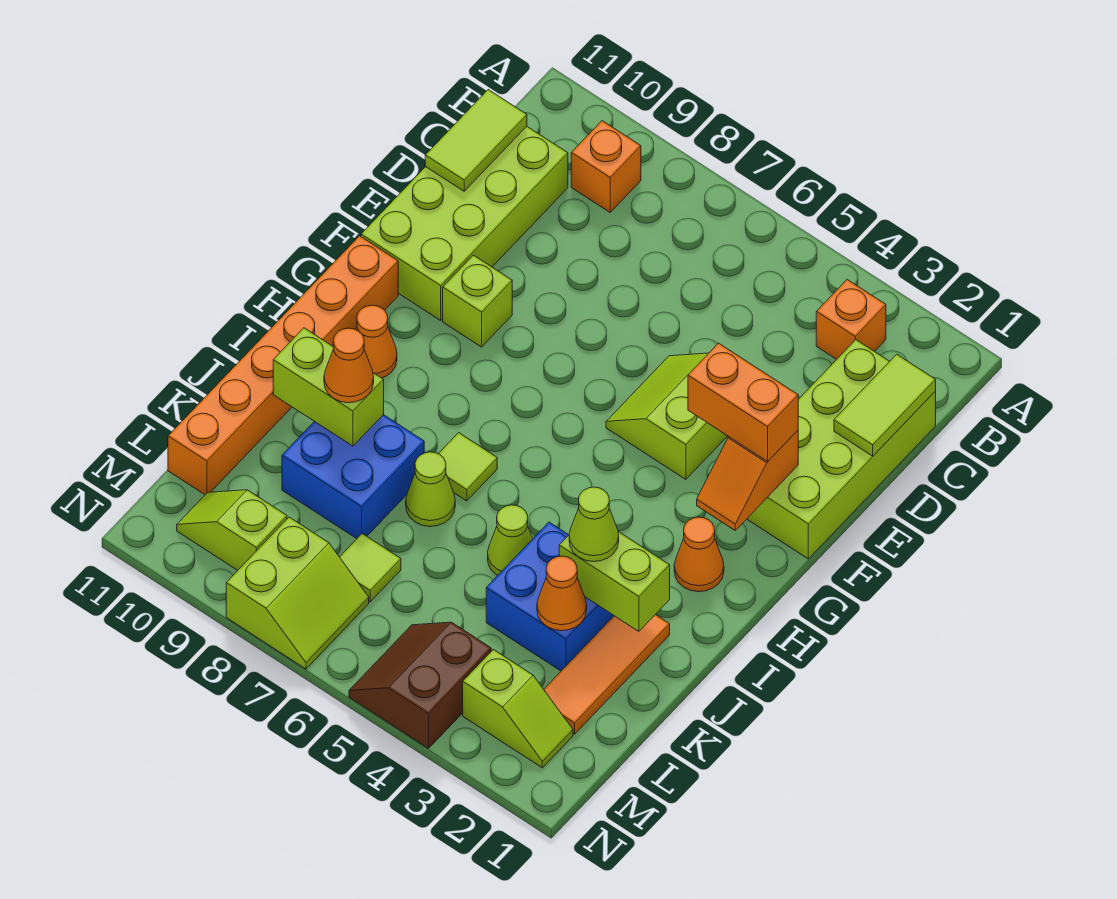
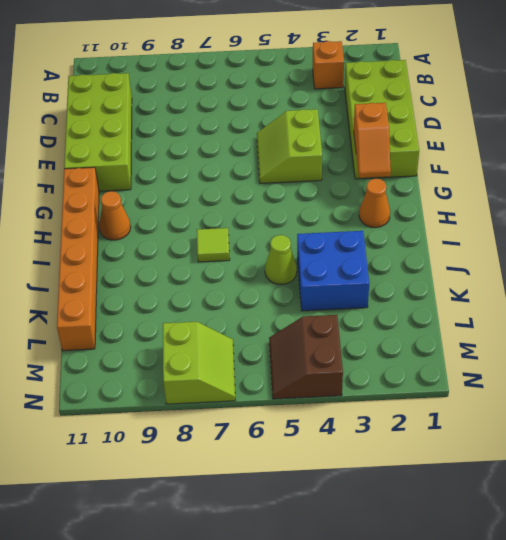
none -> orange brick B9 level 1
none -> lime brick F9 level 1
none -> orange tile J2:L2 level 1

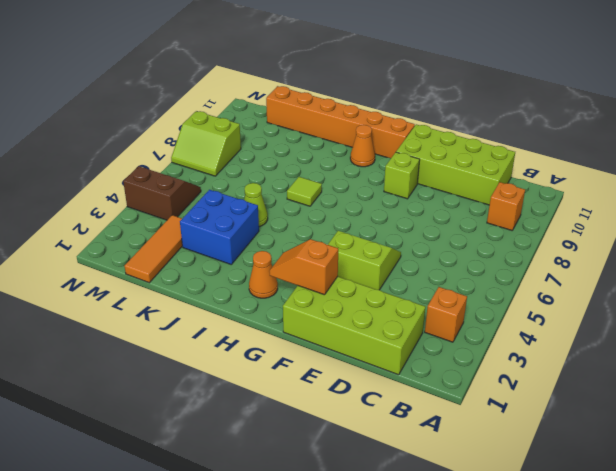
orange tile L1:L3 level 1 -> orange tile J2:L2 level 1
none -> lime cone J7 level 1
none -> blue brick J8:K9 level 1
none -> lime tile L7 level 1

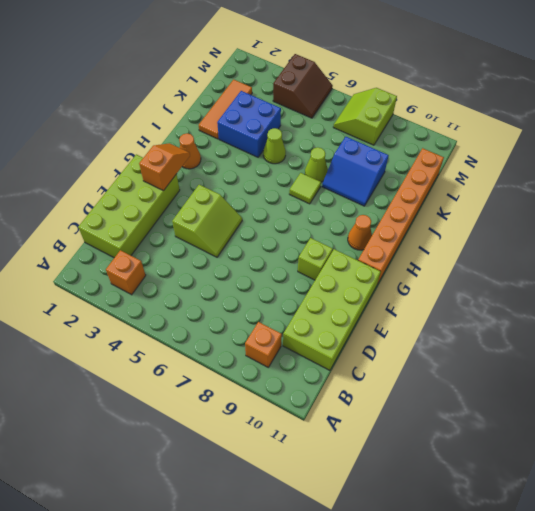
blue slope J8:K9 level 1 top K -> blue brick J8:K9 level 1
none -> lime tile L7 level 1
none -> lime slope M2:M3 level 1 top 3
none -> lime slope M9:M10 level 1 top 9

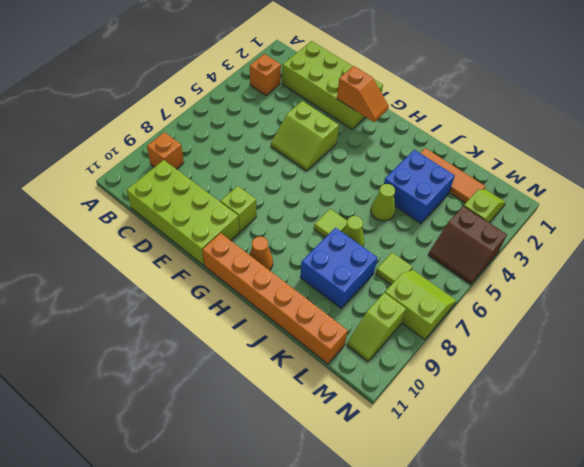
none -> orange cone H2 level 1
none -> lime tile C1:D1 level 2
none -> lime tile C11:D11 level 2

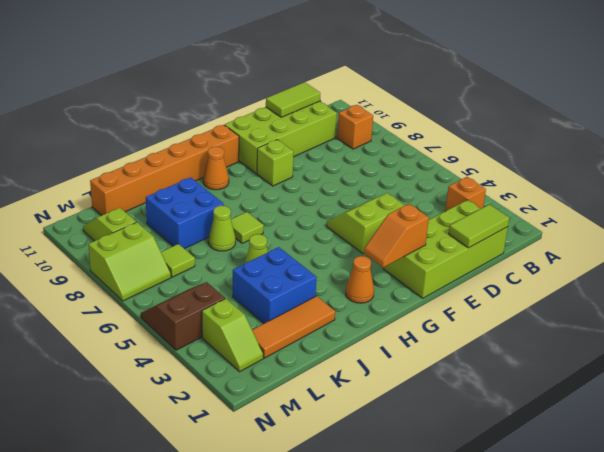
none -> lime brick J2:J3 level 2
none -> lime brick J9:J10 level 2
none -> orange cone K3 level 2

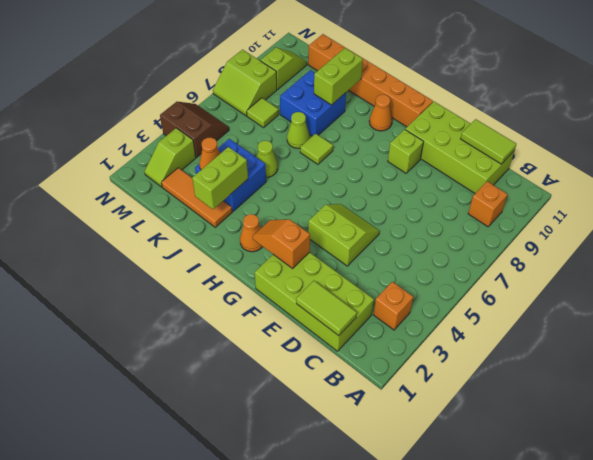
none -> orange brick F2:F3 level 3
none -> lime cone J3 level 3
none -> orange cone J9 level 3

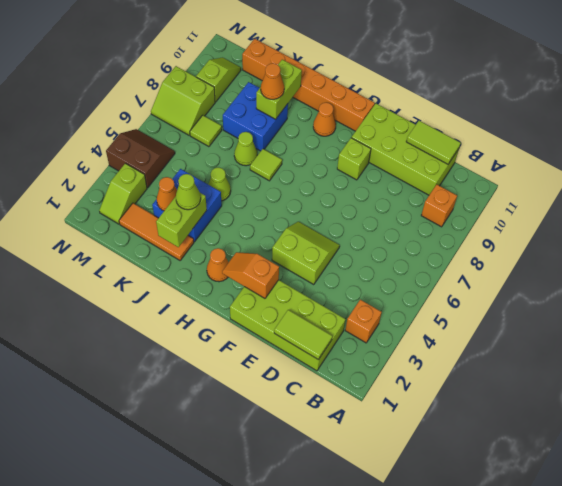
none -> orange brick F2:F3 level 3

